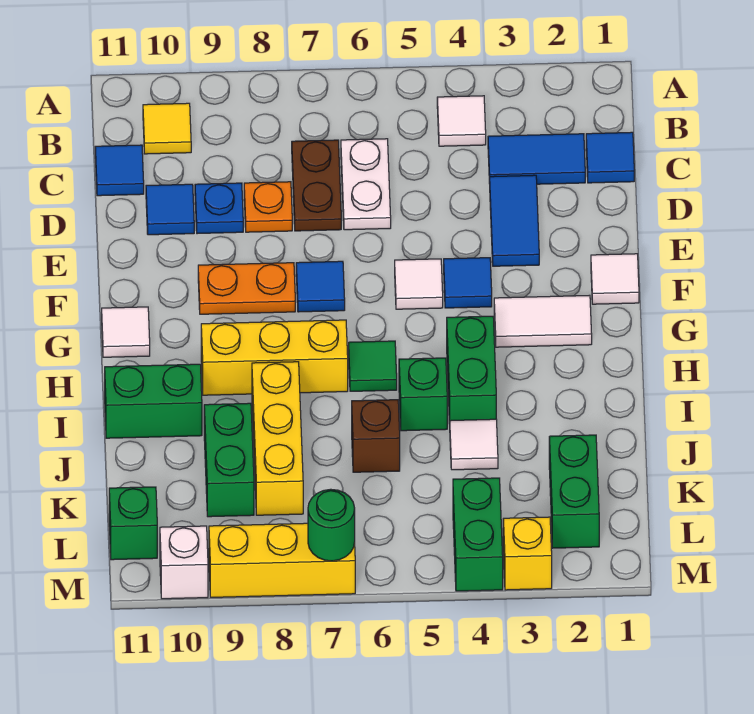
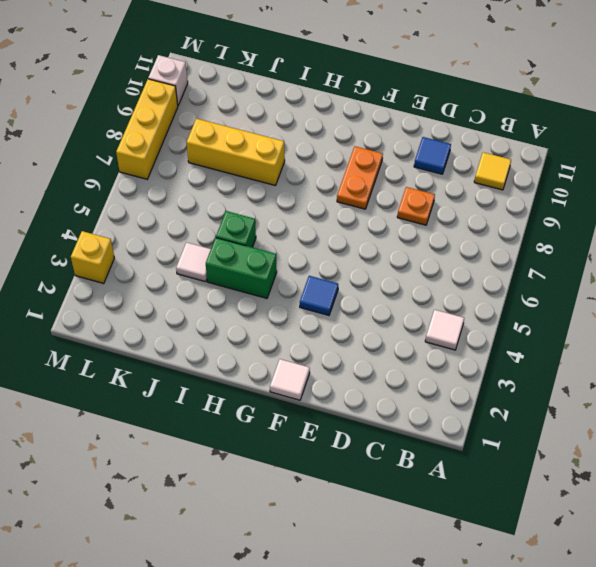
none -> blue tile C1 level 1
none -> blue tile C2:C3 level 1
none -> white plate C6:D6 level 1
none -> brown plate C7:D7 level 1

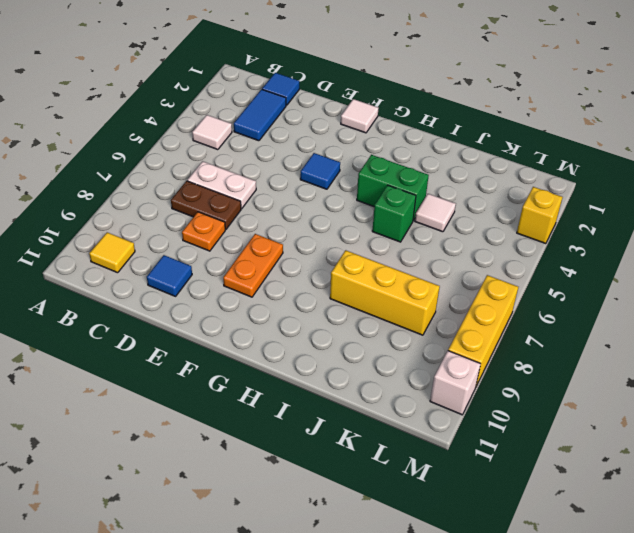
none -> blue tile C11 level 1
none -> blue tile D3:E3 level 1
none -> blue plate D9 level 1
none -> white tile F5 level 1

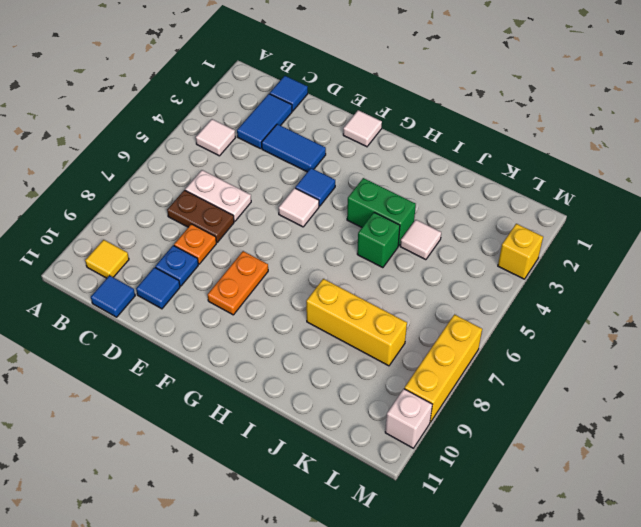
none -> blue tile F7 level 1
none -> white tile G2:G3 level 1
none -> white tile G11 level 1
none -> green tile H6 level 1

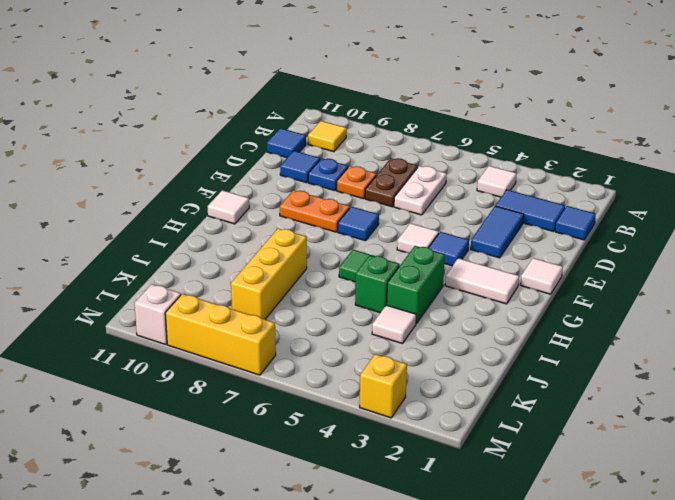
none -> yellow brick H7:H9 level 1
none -> green brick I10:I11 level 1
none -> brown brick J6 level 1
none -> green brick J9:K9 level 1

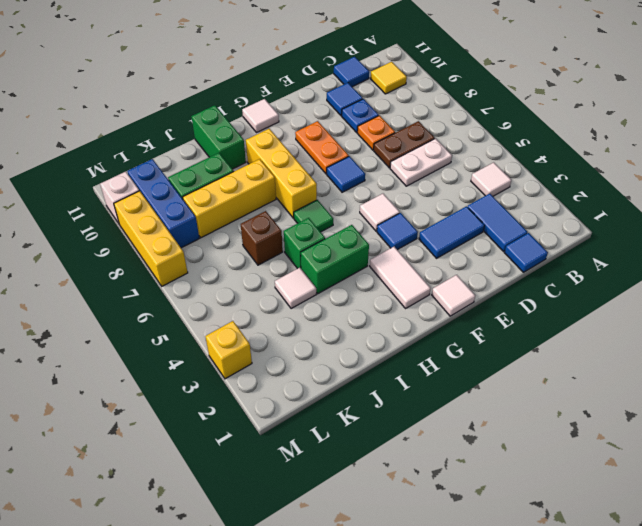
blue brick L8:L10 level 1 -> none
none -> green brick K2:L2 level 1
none -> green brick L4:M4 level 1
none -> green brick L11 level 1
none -> green round brick M7 level 2

